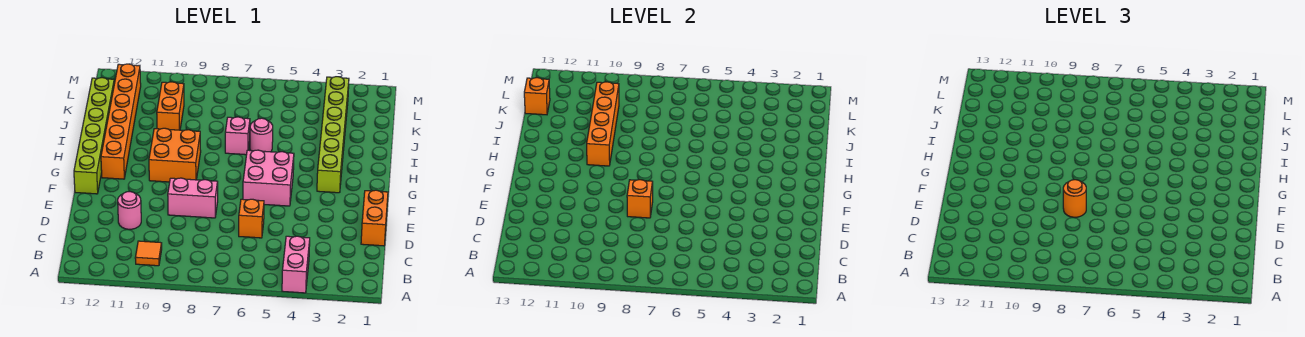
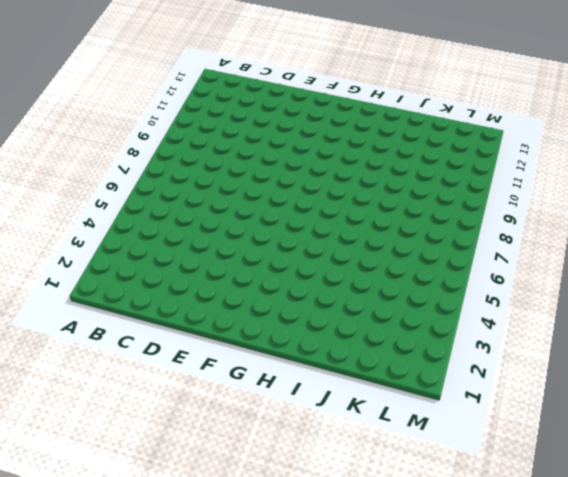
none -> pink brick A4:B4 level 1
none -> orange tile B10 level 1
none -> orange brick D1:E1 level 1

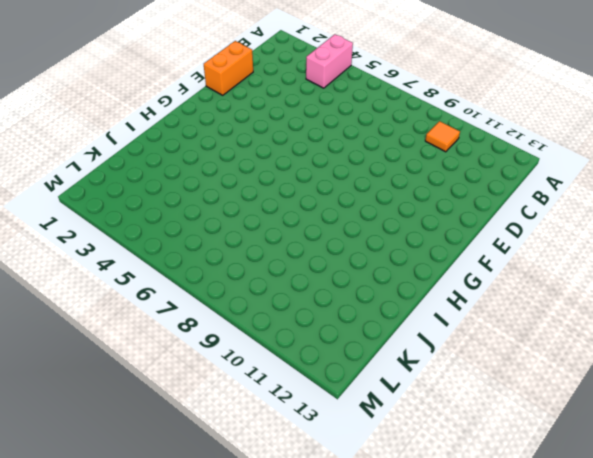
none -> orange brick D6 level 1
none -> pink round brick D11 level 1
none -> pink brick E8:E9 level 1

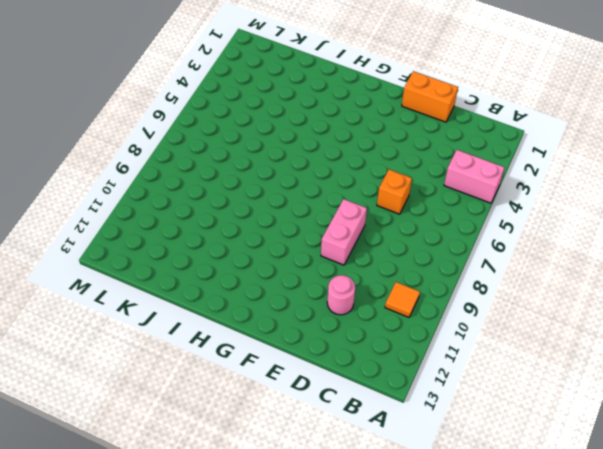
none -> pink brick F5:G6 level 1
none -> lime brick F13:K13 level 1
none -> lime brick G3:L3 level 1

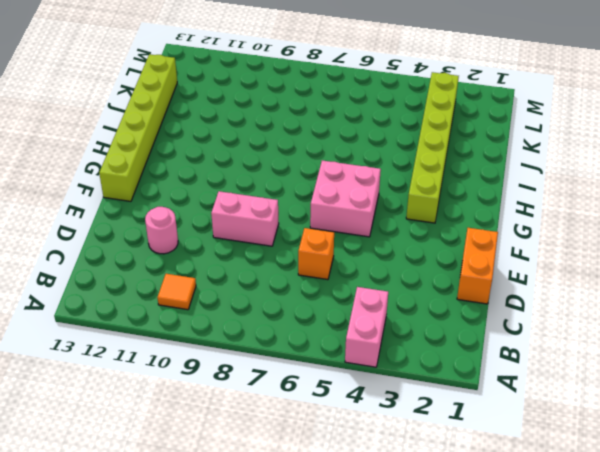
none -> orange brick G9:H10 level 1
none -> orange brick G12:L12 level 1
none -> pink round brick I6 level 1

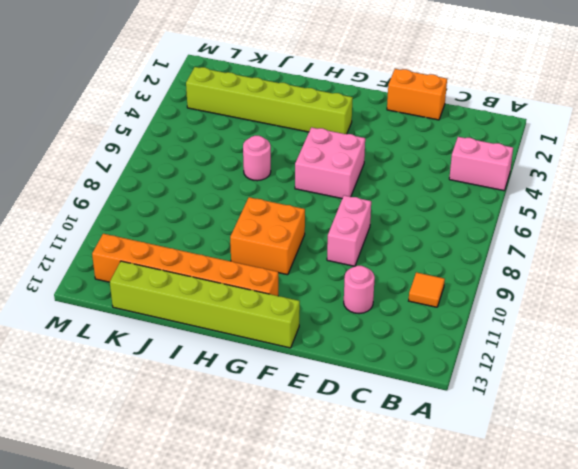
none -> orange brick D6 level 1
none -> pink brick I7 level 1
none -> orange brick J10:K10 level 1

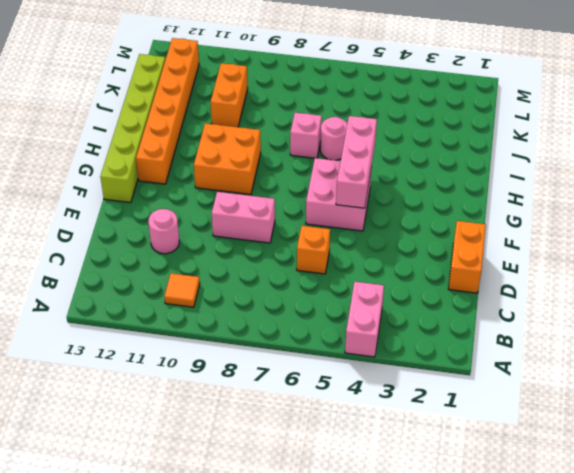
pink brick F5:H5 level 2 -> none
none -> lime brick G3:L3 level 1
none -> orange brick E8 level 2
none -> orange brick H10:K10 level 2

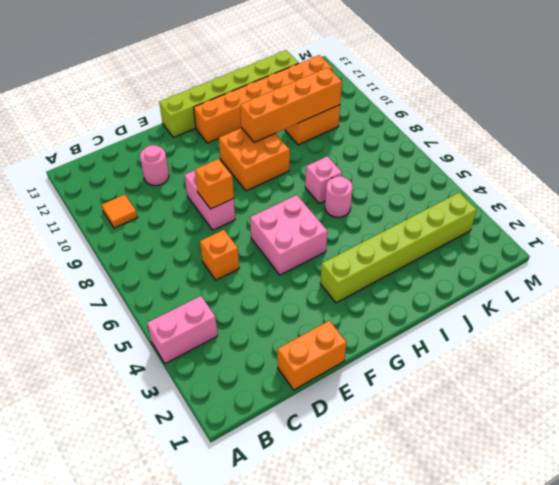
none -> orange brick K13 level 2
none -> orange round brick E8 level 3

